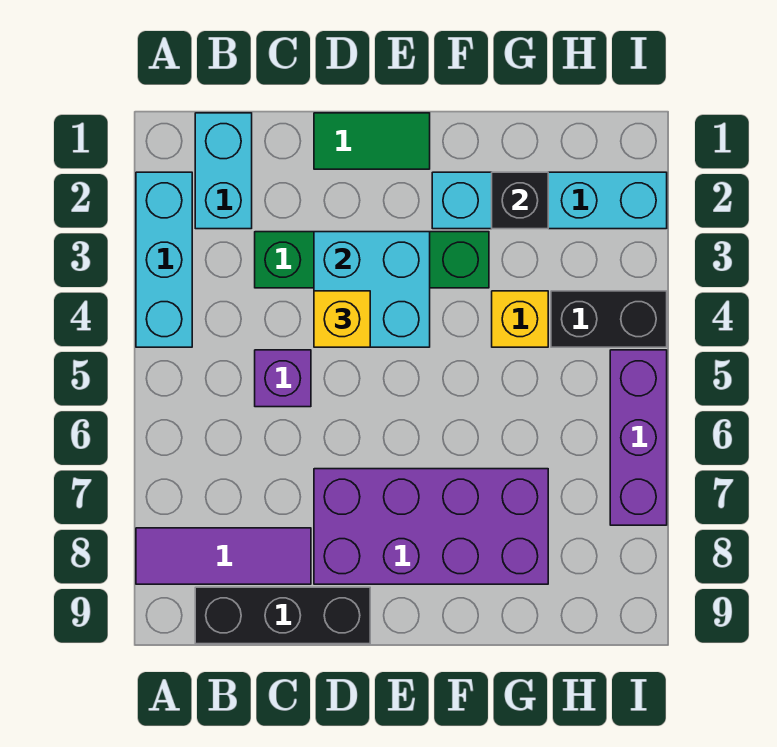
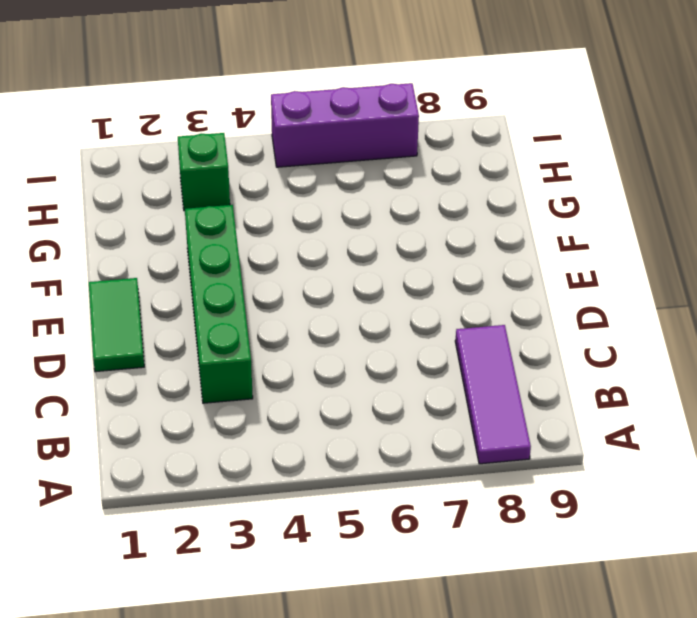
green brick H3 level 1 -> none
none -> cyan brick A2:A4 level 1
none -> cyan brick B1:B2 level 1
none -> black brick B9:D9 level 1

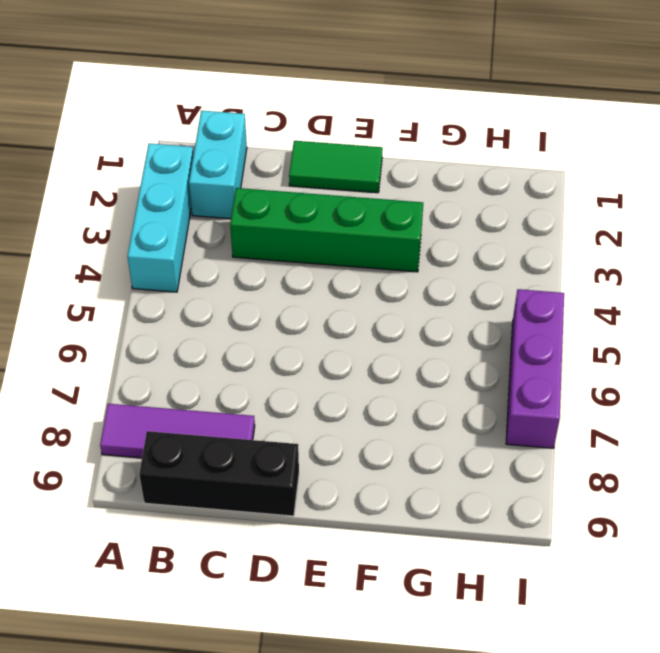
none -> purple brick C5 level 1
none -> purple brick D7:G8 level 1
none -> cyan brick F2:I2 level 1

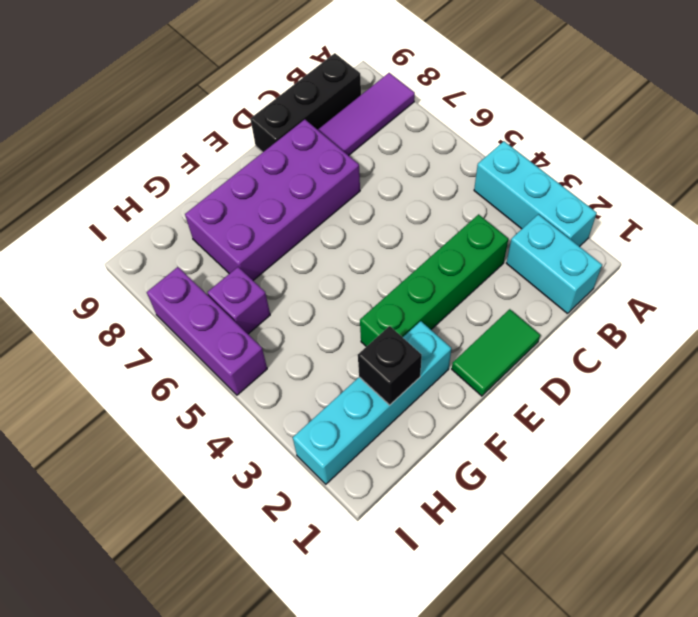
purple brick H6 level 1 -> purple brick C5 level 1
none -> yellow brick G4 level 1
none -> black brick H4:I4 level 1
none -> cyan brick D3:E4 level 2

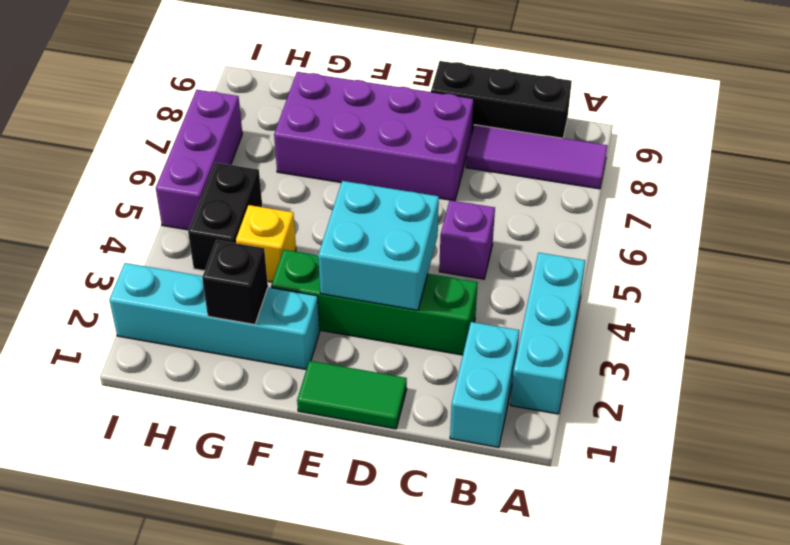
black brick H4:H5 level 1 -> black brick H4:I4 level 1
none -> yellow brick D4 level 3

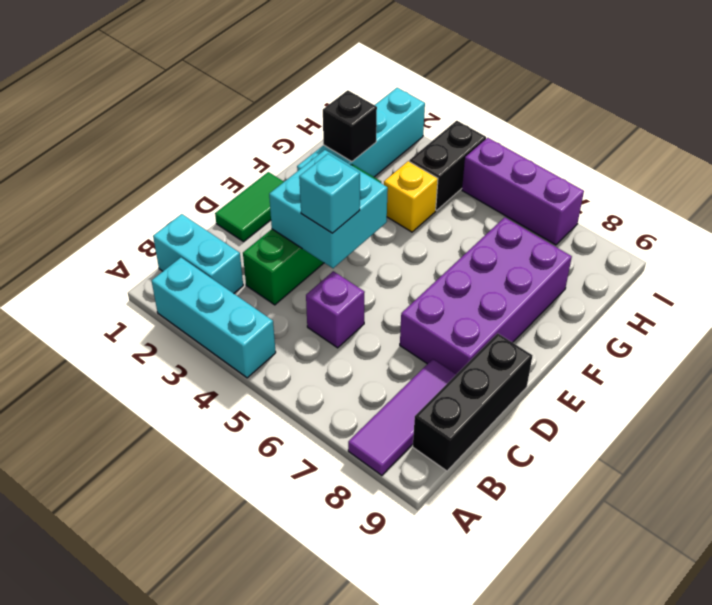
cyan brick D4 level 3 -> yellow brick D4 level 3

